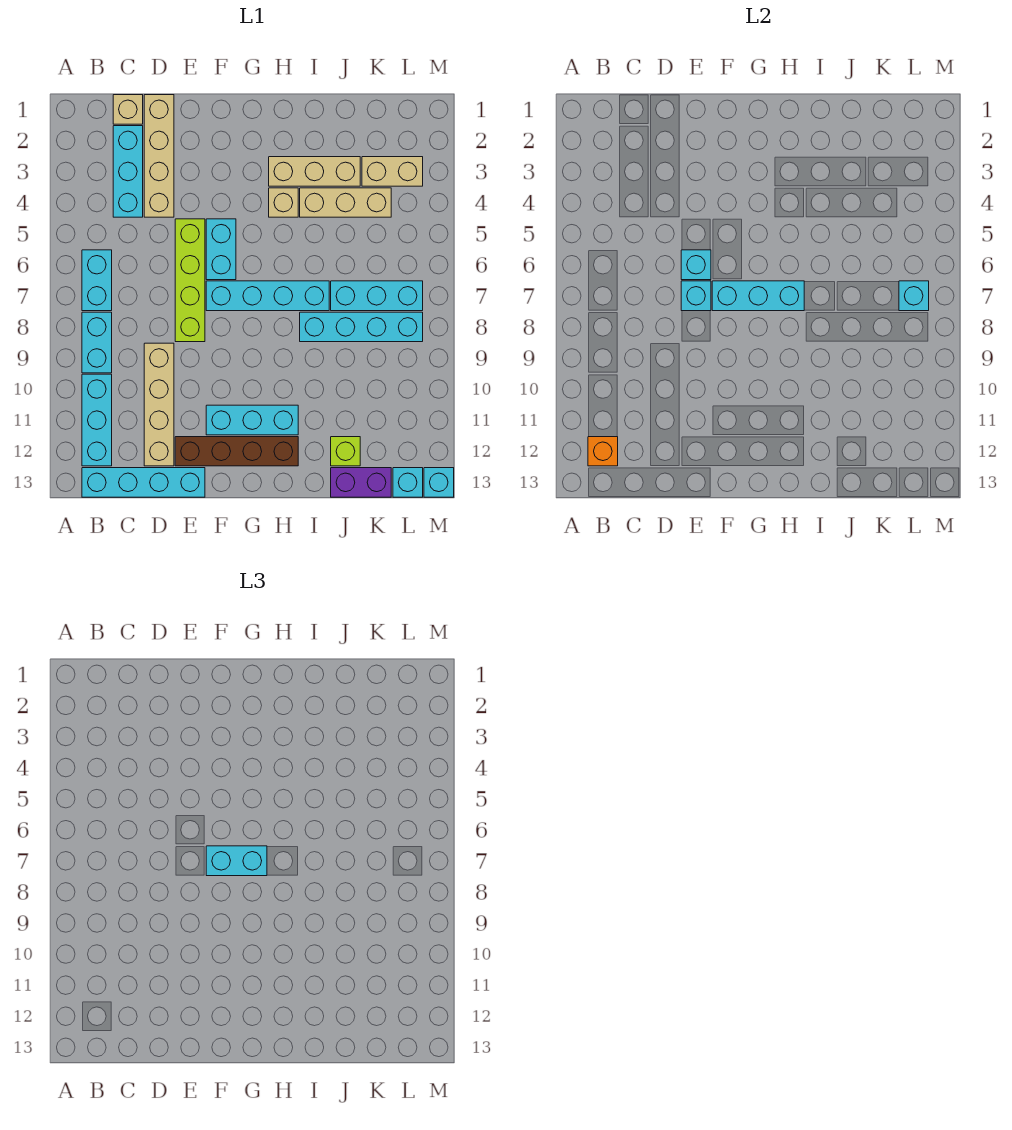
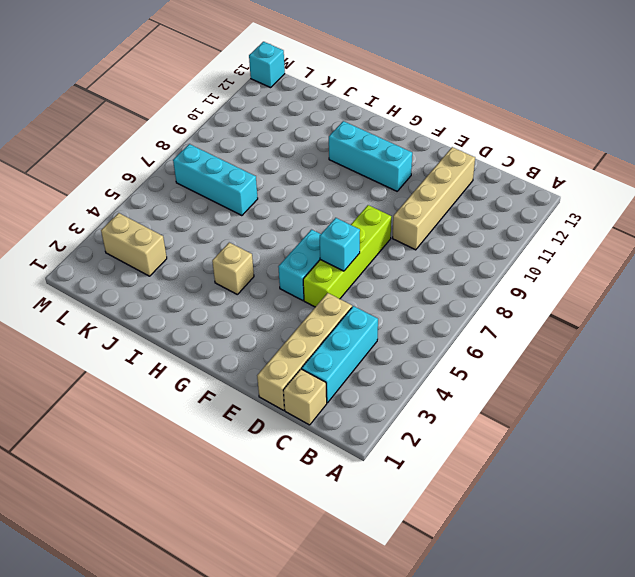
none -> cyan brick B6:B7 level 1
none -> cyan brick B8:B9 level 1
none -> cyan brick B10:B12 level 1

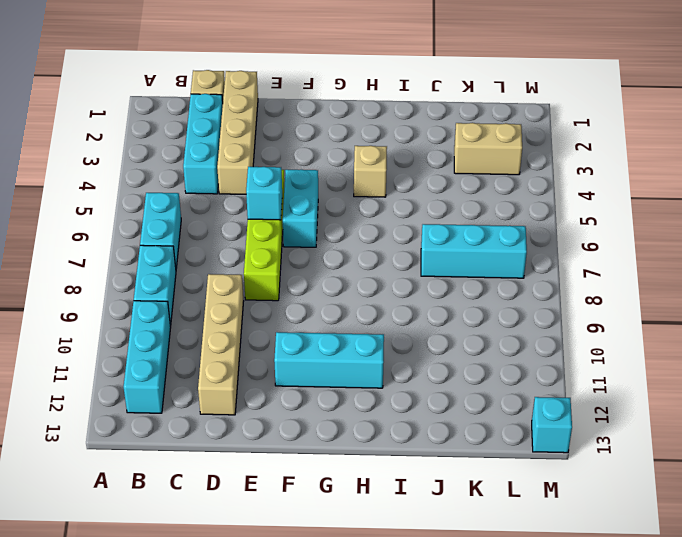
none -> cyan brick B13:E13 level 1
none -> brown brick E12:H12 level 1
none -> cyan brick F7:I7 level 1

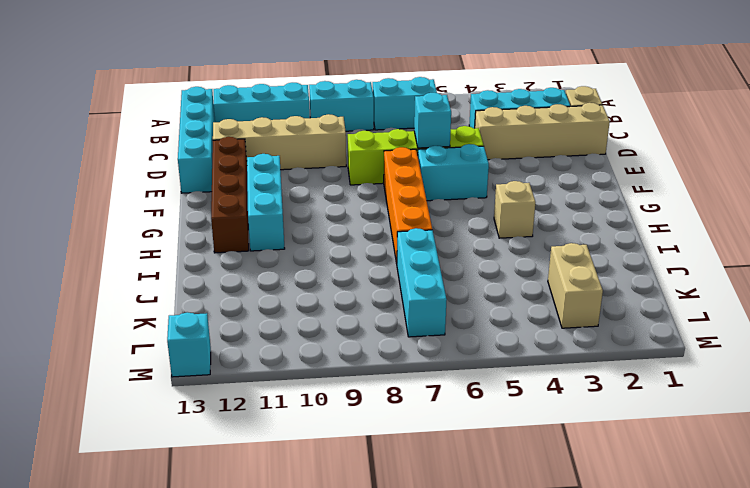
orange brick F7:I7 level 1 -> cyan brick F7:I7 level 1
none -> tan brick H3:J3 level 1
none -> tan brick I4:K4 level 1
none -> cyan brick I8:L8 level 1

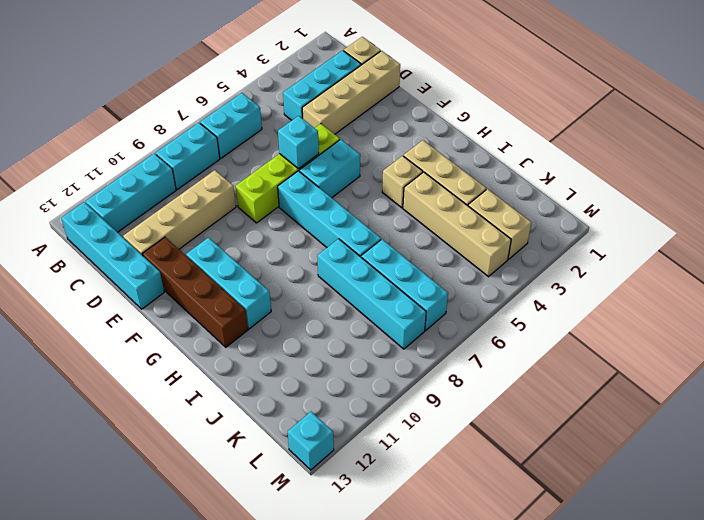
tan brick I4:L4 level 1 -> tan brick I4:K4 level 1
none -> lime brick J12 level 1
none -> purple brick J13:K13 level 1
none -> cyan brick L13 level 1

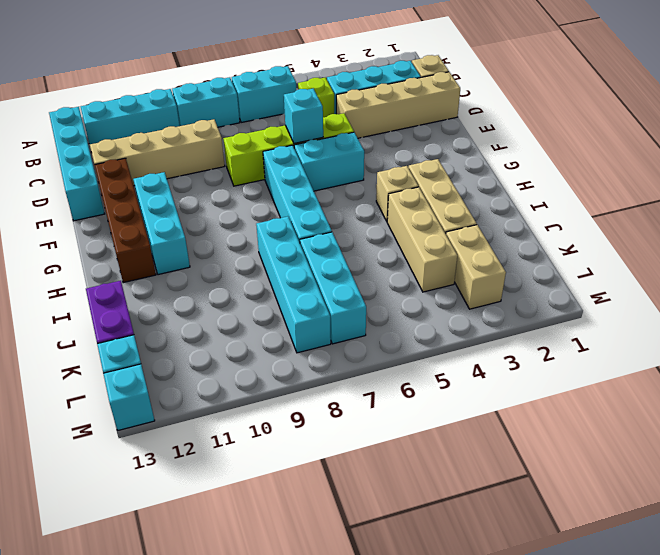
lime brick C5 level 1 -> lime brick J12 level 1
none -> orange brick B12 level 2
none -> cyan brick E7 level 2
none -> cyan brick F7:H7 level 2

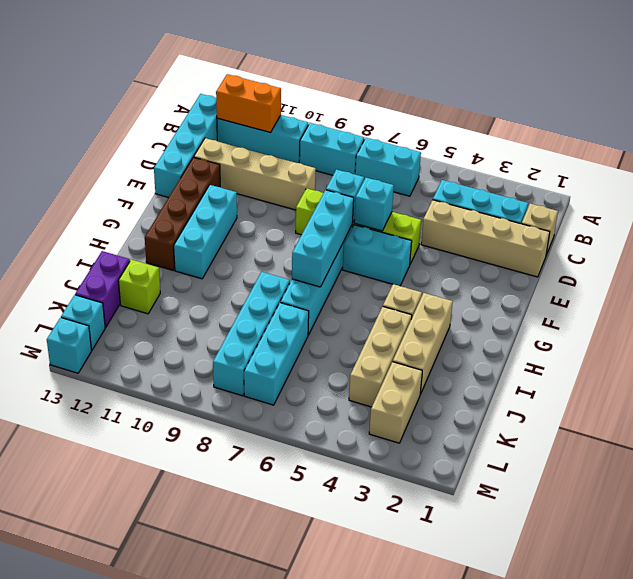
orange brick B11:B12 level 2 -> orange brick B12 level 2
none -> cyan brick L7 level 2
none -> cyan brick F7:G7 level 3

